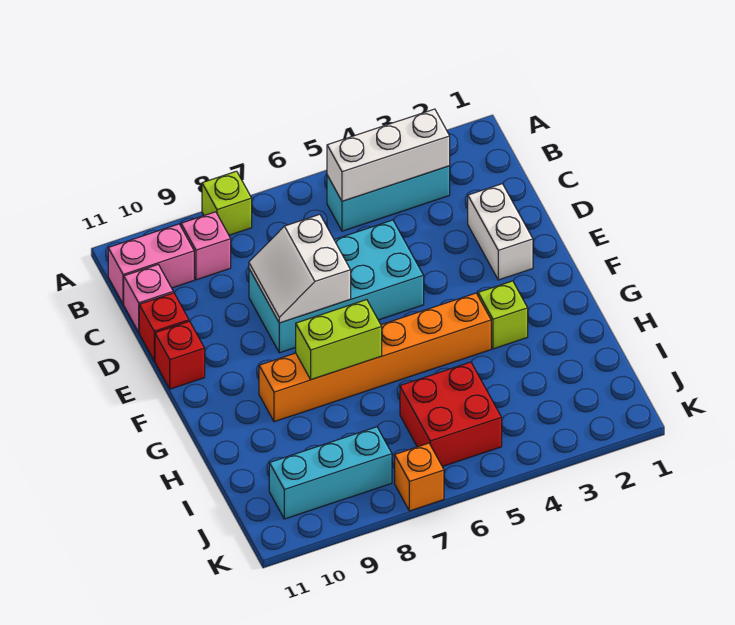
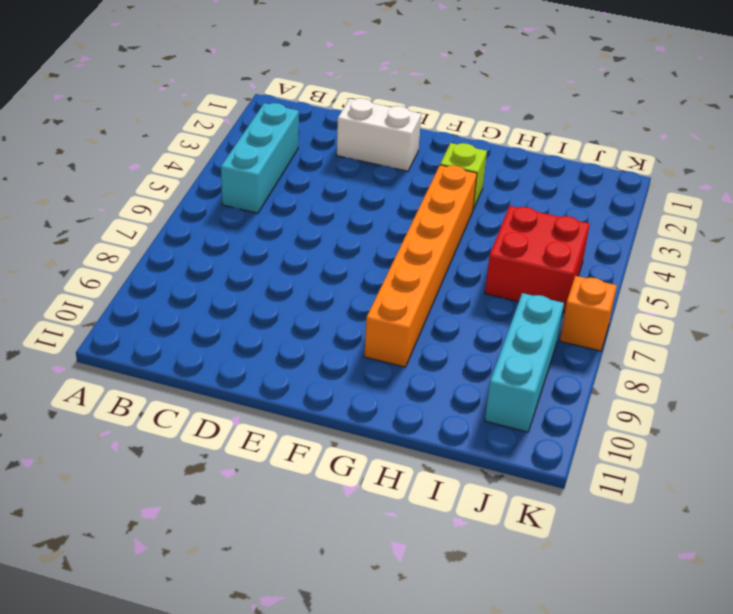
none -> lime brick A8 level 1
none -> pink brick B9 level 1
none -> pink brick B10:B11 level 1

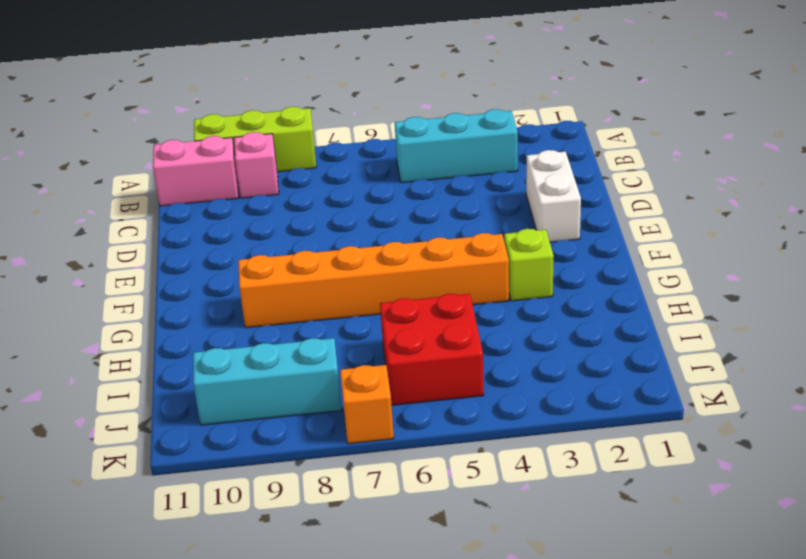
lime brick A8:A10 level 1 -> lime brick A8 level 1
none -> pink brick C11 level 1
none -> cyan brick D5:E8 level 1
none -> red brick D11 level 1

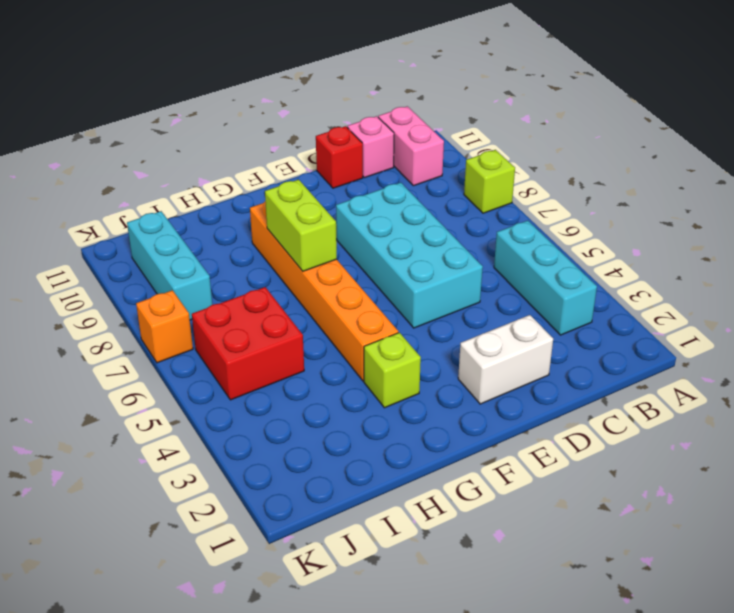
none -> pink brick B9 level 1
none -> red brick E11 level 1
none -> white brick B3:B5 level 2

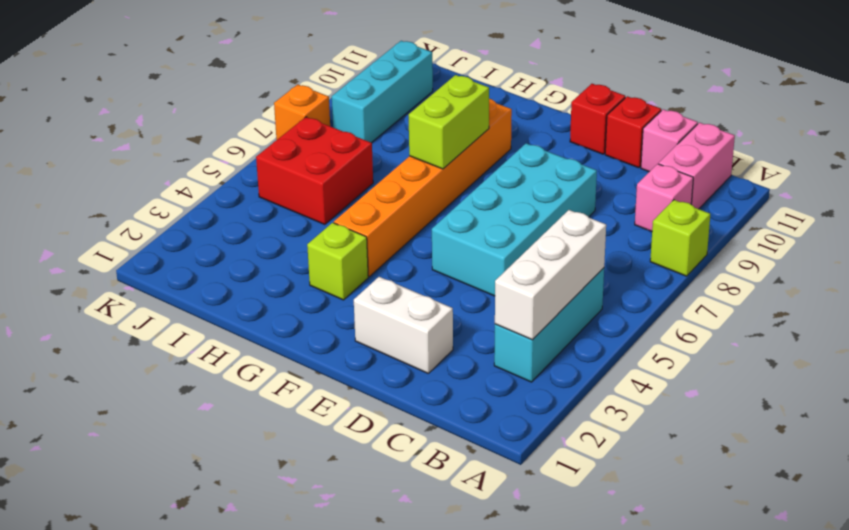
none -> white slope D7:E8 level 2 top 7

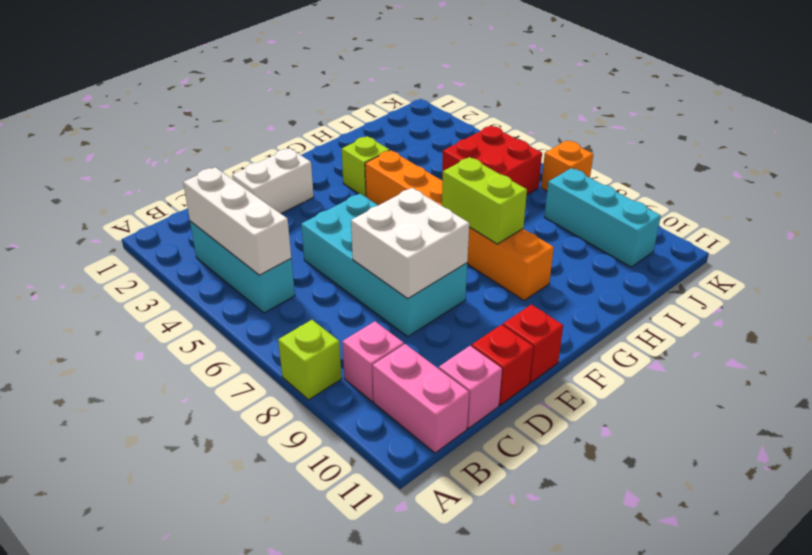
white brick D7:E8 level 2 -> white slope D7:E8 level 2 top 7

